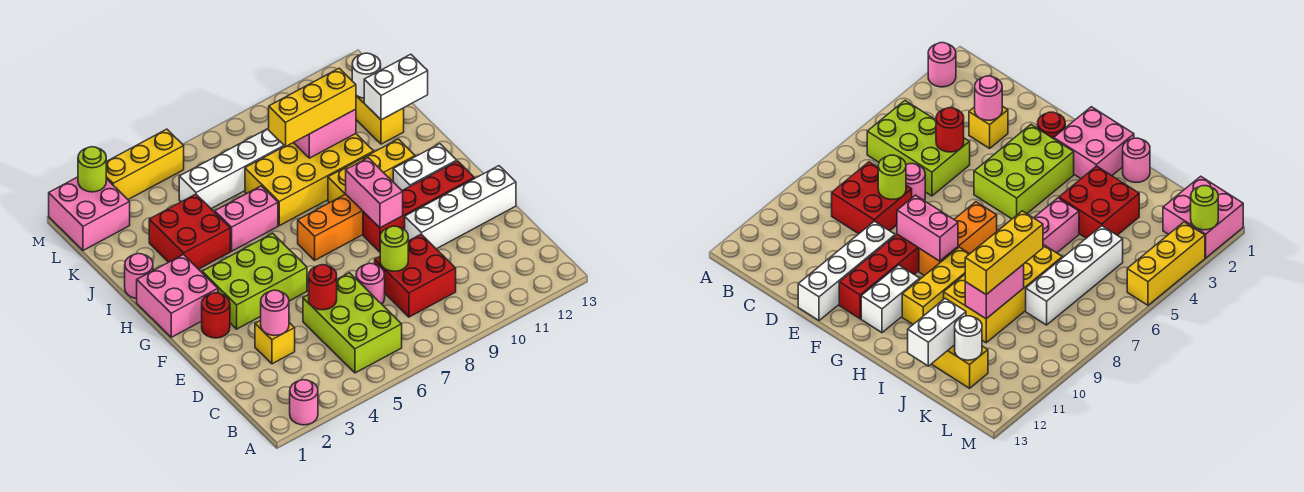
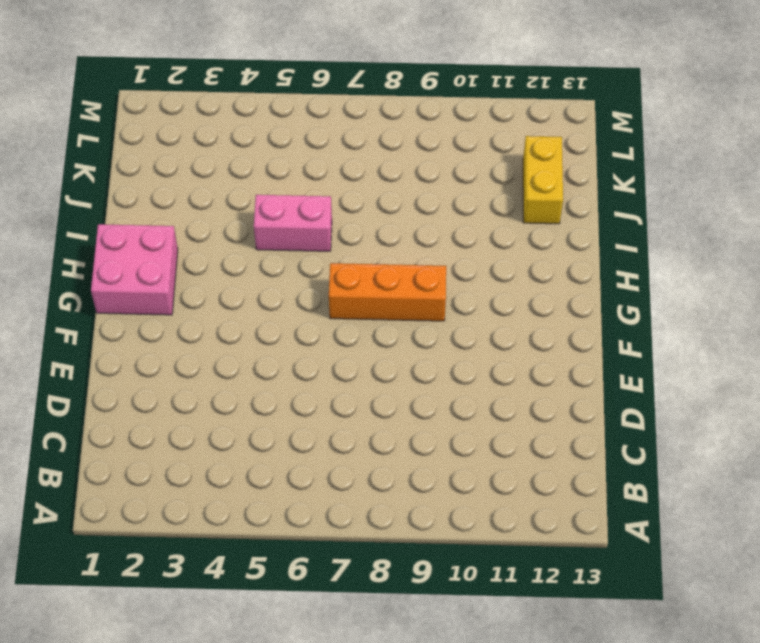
none -> pink round brick A2 level 1
none -> lime brick B5:D6 level 1
none -> red brick C8:D9 level 1
none -> yellow brick D3 level 1

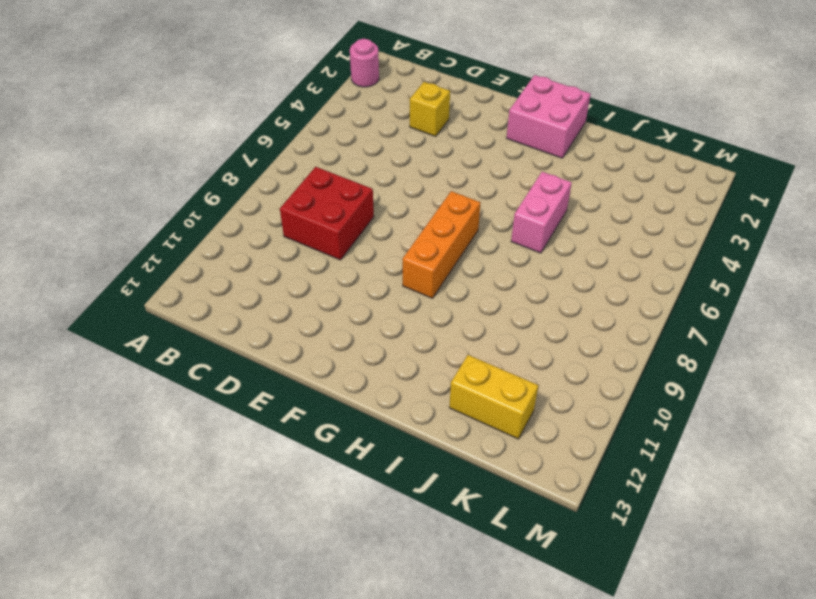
none -> lime brick B5:D6 level 1
none -> pink round brick D7 level 1
none -> white brick E10:E13 level 1
none -> red round brick F2 level 1

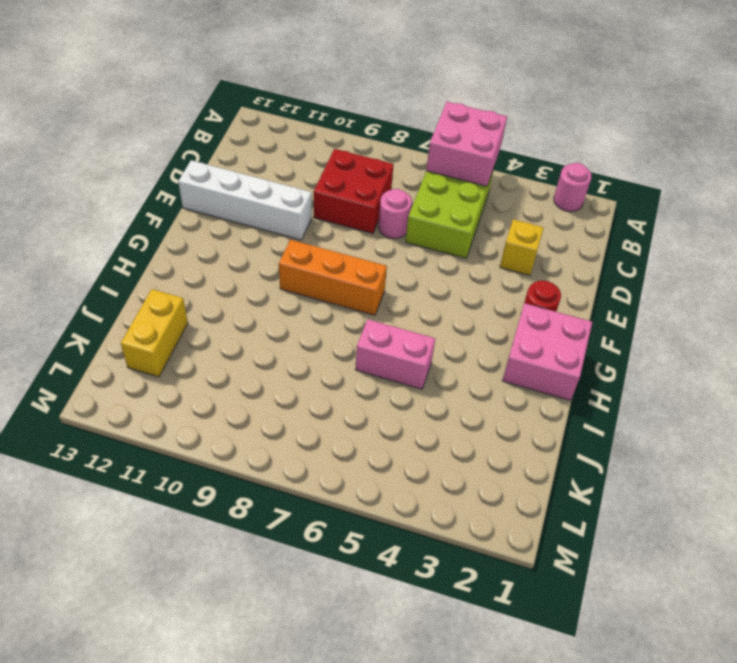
pink brick A5:B6 level 2 -> pink brick L1:M2 level 1
none -> lime brick F3:G5 level 1
none -> red brick F9:F12 level 1
none -> white brick G11:G12 level 1
none -> yellow brick H9:H11 level 1

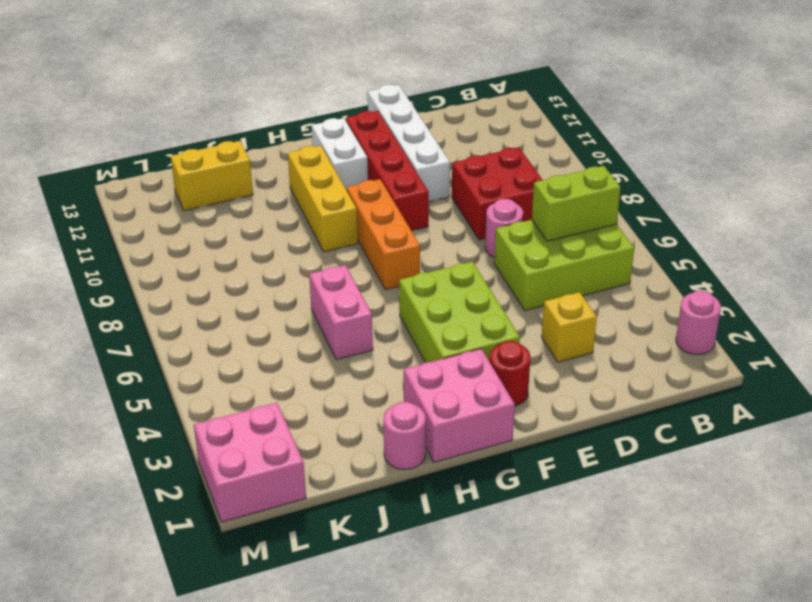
lime brick B6:C6 level 2 -> none
none -> red brick I3:J4 level 1
none -> yellow brick I7:J10 level 1
none -> white brick K5:K8 level 1
none -> yellow brick M3:M5 level 1

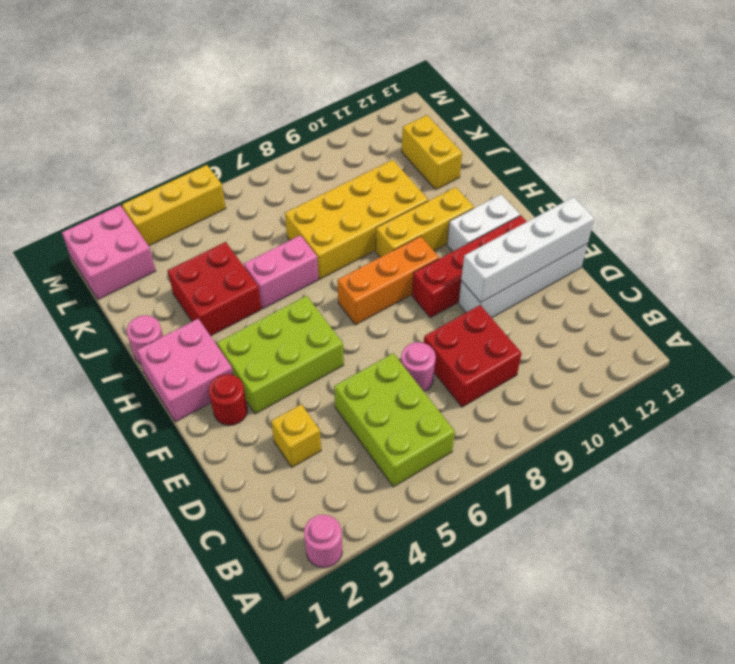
white brick E10:E13 level 2 -> white brick K5:K8 level 1
none -> pink round brick D3 level 2
none -> red round brick D5 level 2
none -> lime round brick D8 level 2
none -> pink brick F9:G9 level 2

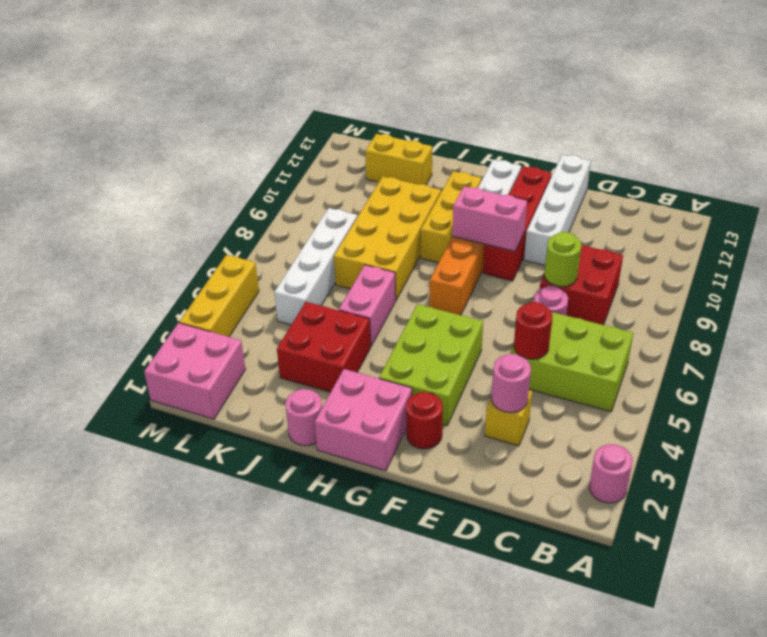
none -> pink brick J9:J10 level 2
none -> white brick J12:J13 level 2
none -> white round brick K12 level 2
none -> lime round brick M2 level 2

